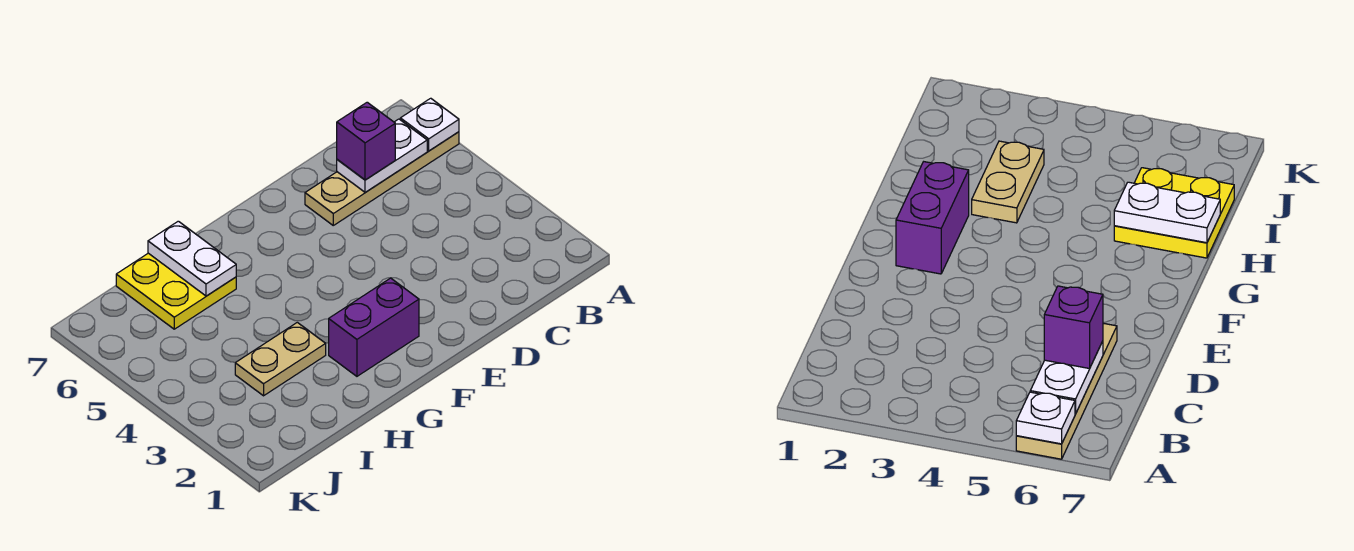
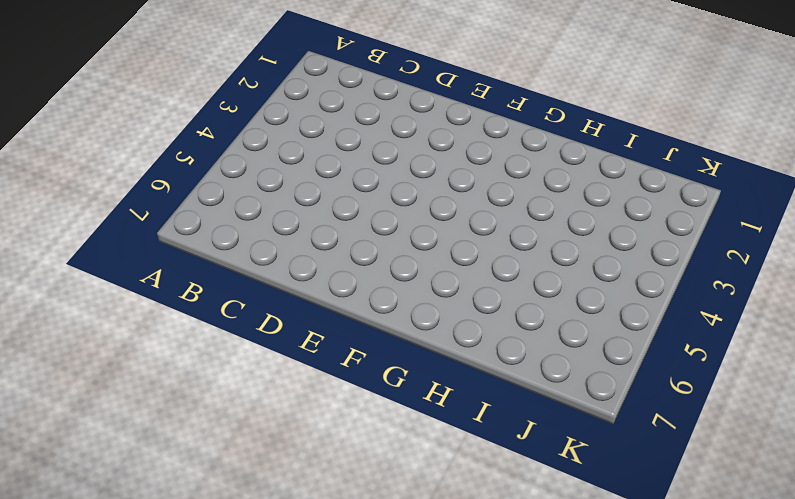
none -> tan plate A6:D6 level 1
none -> purple brick F2:G2 level 1

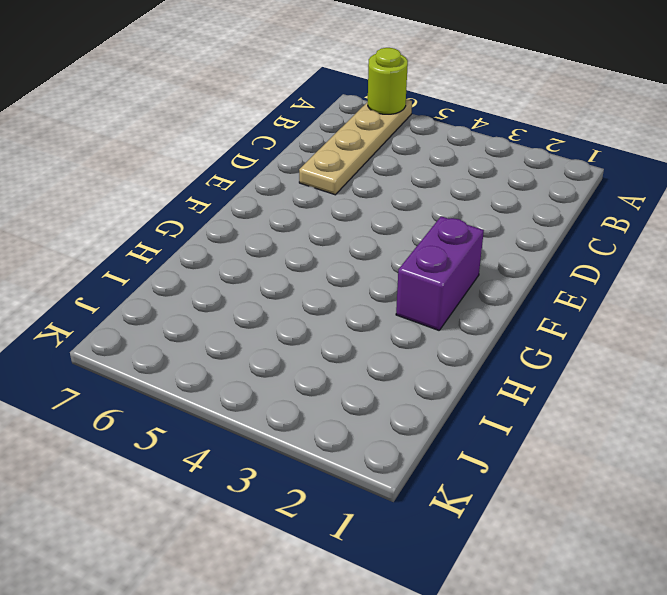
lime round brick A6 level 2 -> white plate A6 level 2
none -> tan plate H3:I3 level 1
none -> yellow plate H6:I7 level 1

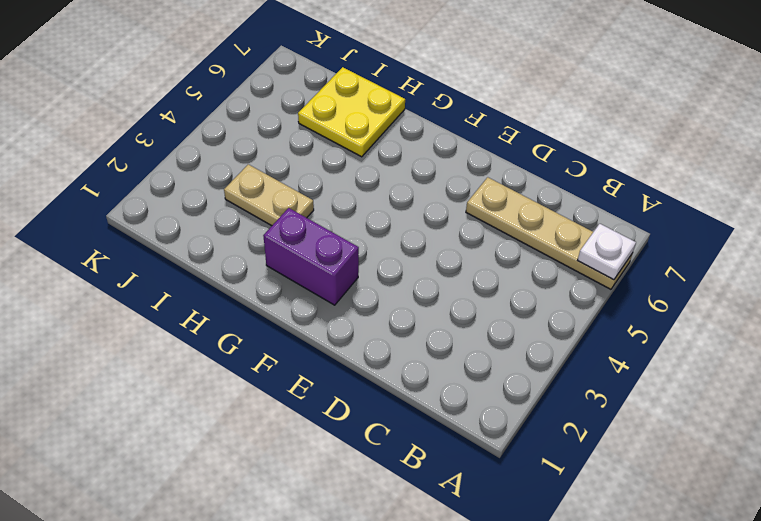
none -> white plate B6:C6 level 2
none -> white plate H6:H7 level 2

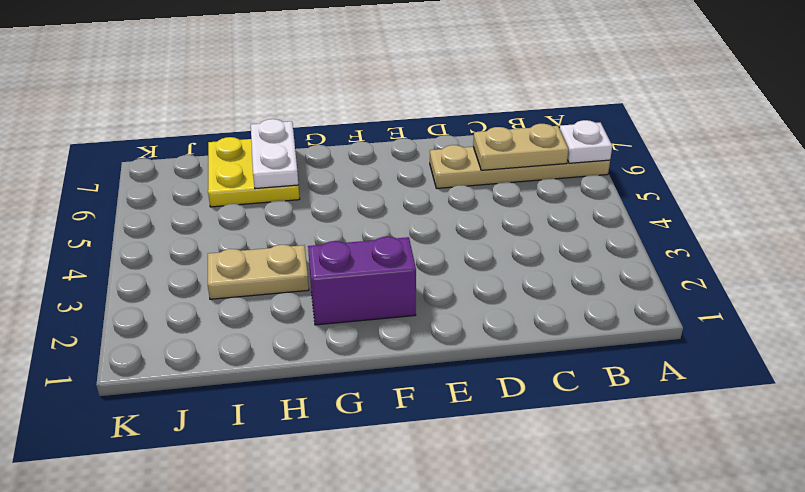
tan plate B6:C6 level 2 -> white plate B6:C6 level 2
none -> purple brick C6 level 3

